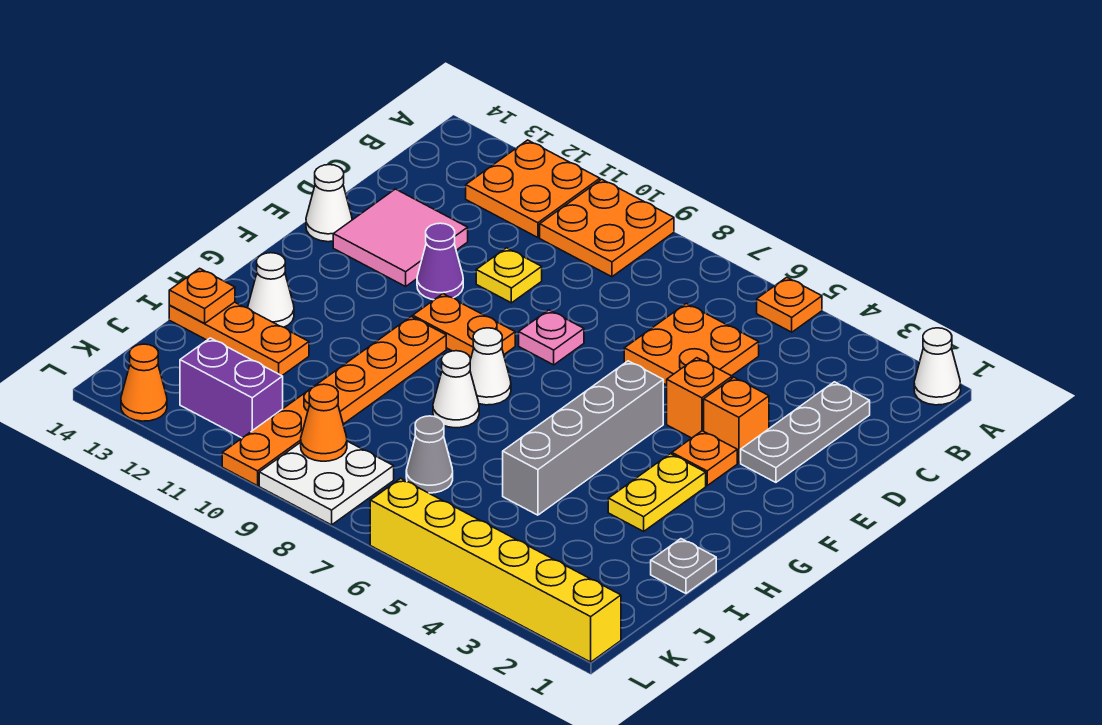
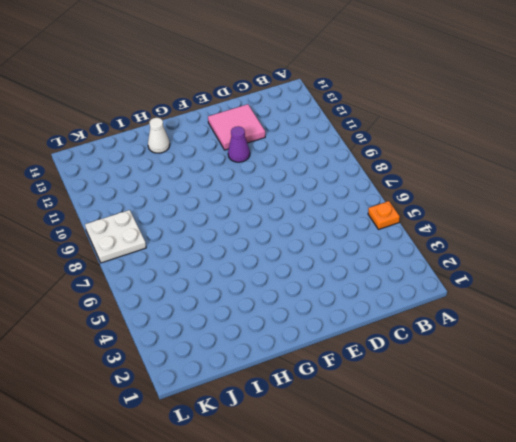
none -> white cone A1 level 1
none -> orange plate A9:B10 level 1
none -> orange plate A11:B12 level 1
none -> grey plate C2:E2 level 1

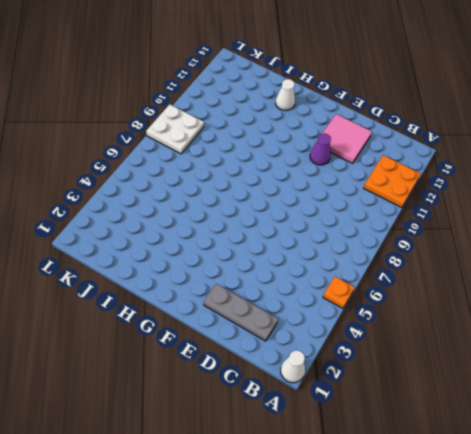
none -> orange plate A9:B10 level 1
none -> orange plate C5:D6 level 1
none -> yellow plate D10 level 1
none -> orange brick E3 level 1

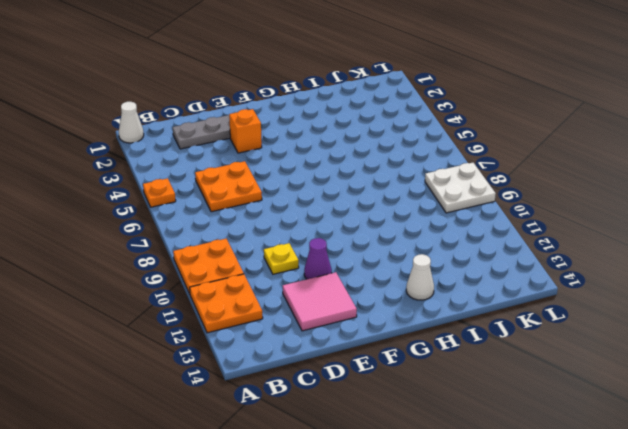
none -> orange brick E4 level 1
none -> pink plate E8 level 1
none -> white cone E14 level 1
none -> orange plate F3 level 1

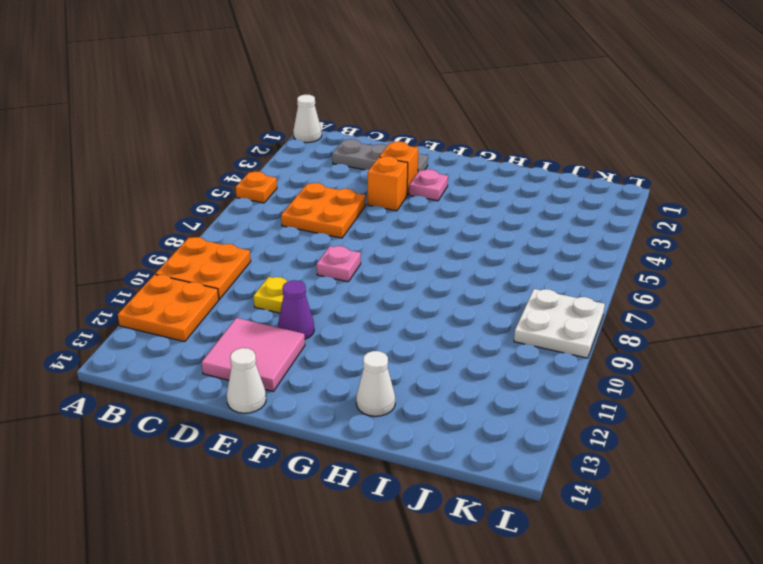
pink plate F3 level 1 -> orange plate F3 level 1
none -> grey brick F5:I5 level 1
none -> orange plate F9:F10 level 1
none -> yellow plate G3:H3 level 1
none -> white cone G8 level 1

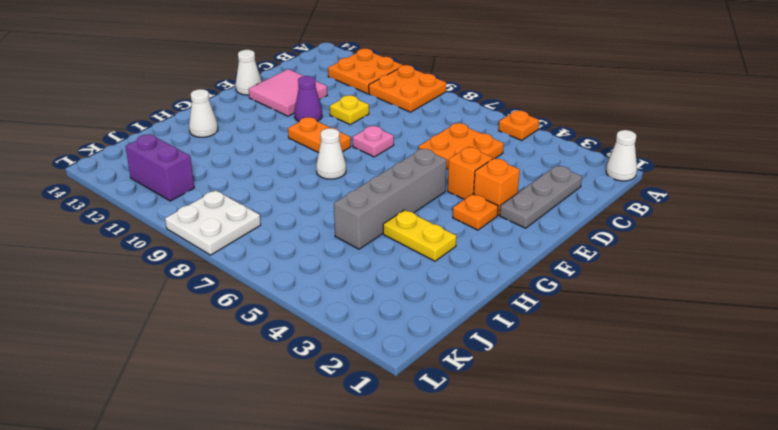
yellow plate H3:H4 level 1 -> yellow plate G3:H3 level 1
none -> orange plate G10:L10 level 1
none -> white cone H8 level 1
none -> grey plate I1 level 1
none -> orange plate I12:I14 level 1

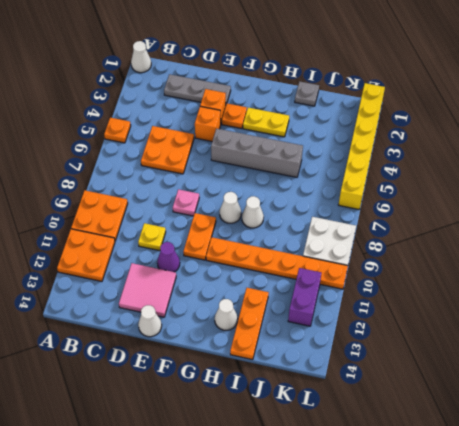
none -> grey cone J7 level 1
none -> orange cone L13 level 1
none -> orange plate I14 level 2
none -> orange cone K9 level 2

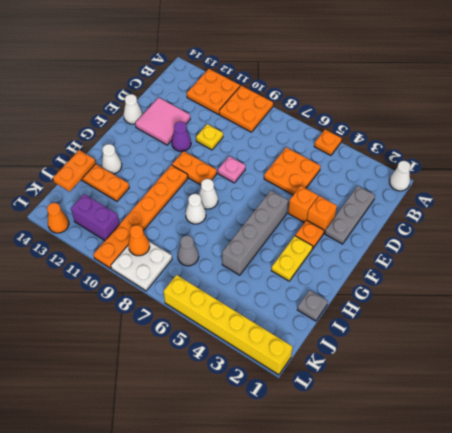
orange plate I14:J14 level 2 -> orange plate I14 level 2

